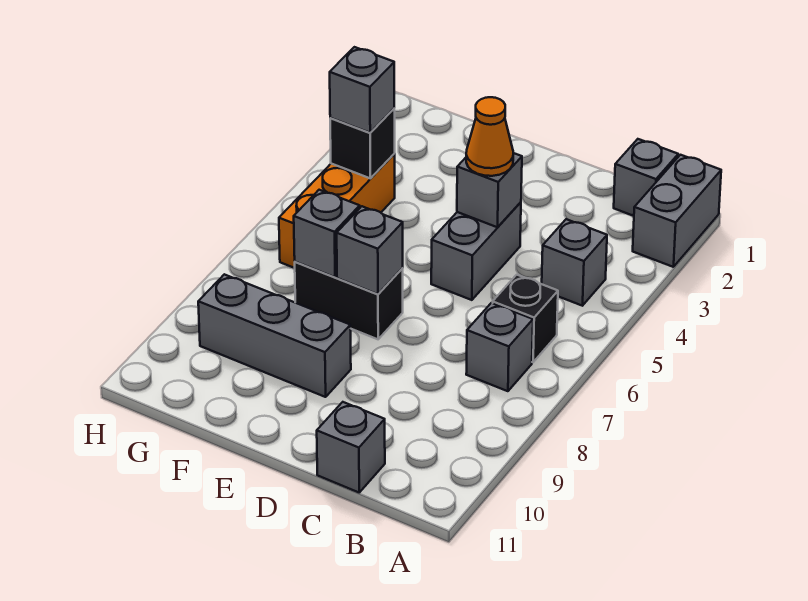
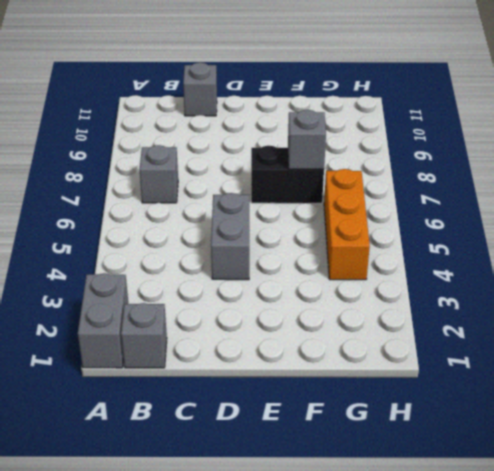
none -> grey brick B4 level 1
none -> black brick B6 level 1
none -> grey brick E9:G9 level 1

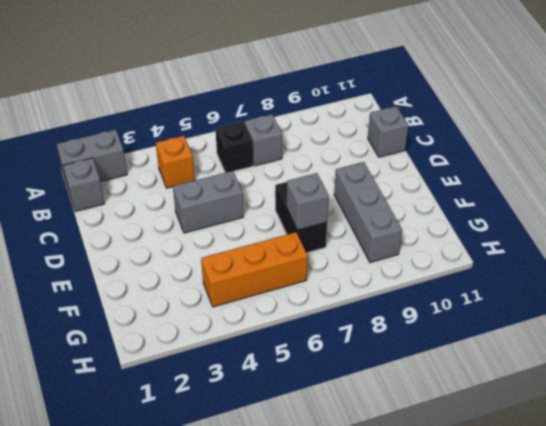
orange brick B4 level 1 -> grey brick B4 level 1
none -> grey brick D4 level 2
none -> grey brick E7 level 2
none -> black brick G4 level 2

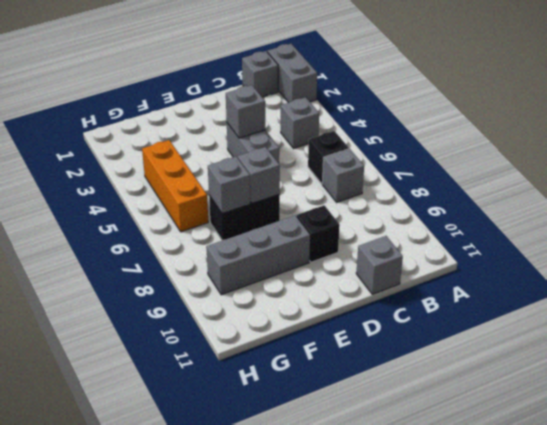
black brick D9 level 1 -> black brick G4 level 2
none -> orange cone D4 level 3
none -> grey brick G4 level 3

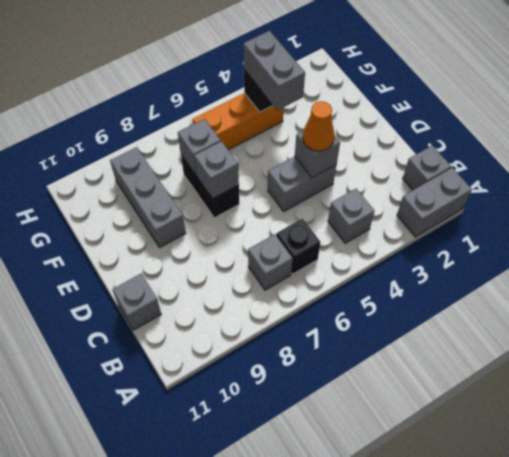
grey brick F4:G4 level 3 -> grey brick G4 level 3

